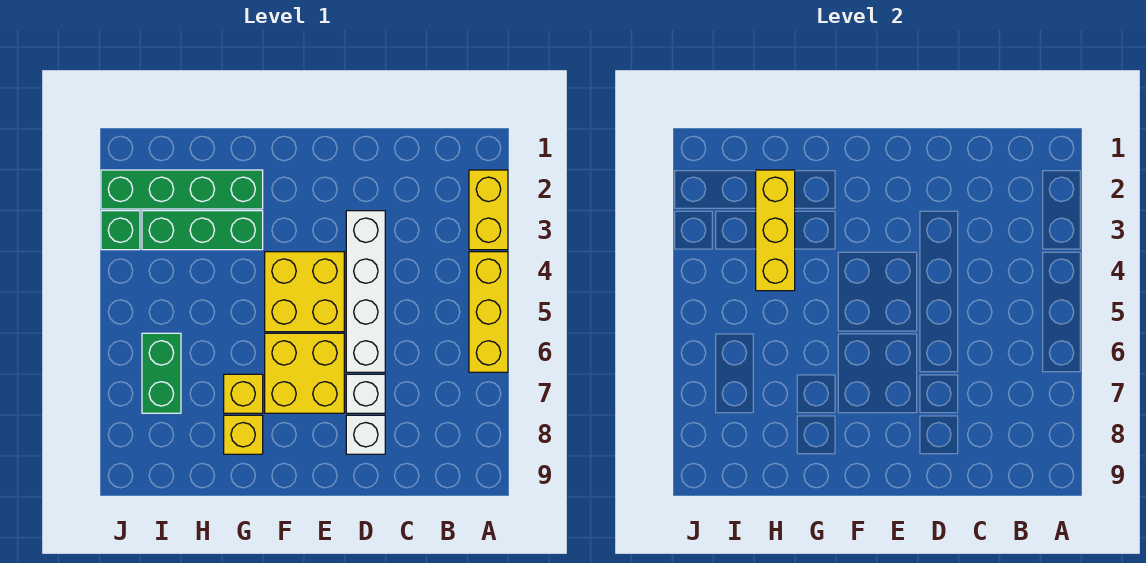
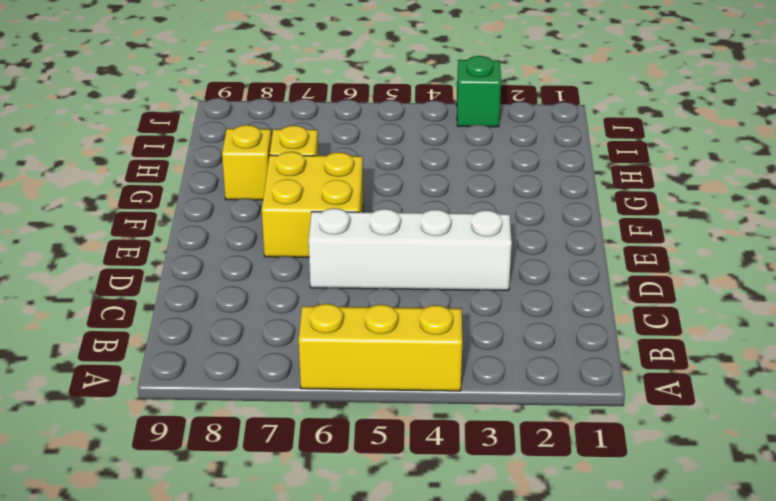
none -> yellow brick A2:A3 level 1
none -> white brick D7 level 1
none -> white brick D8 level 1

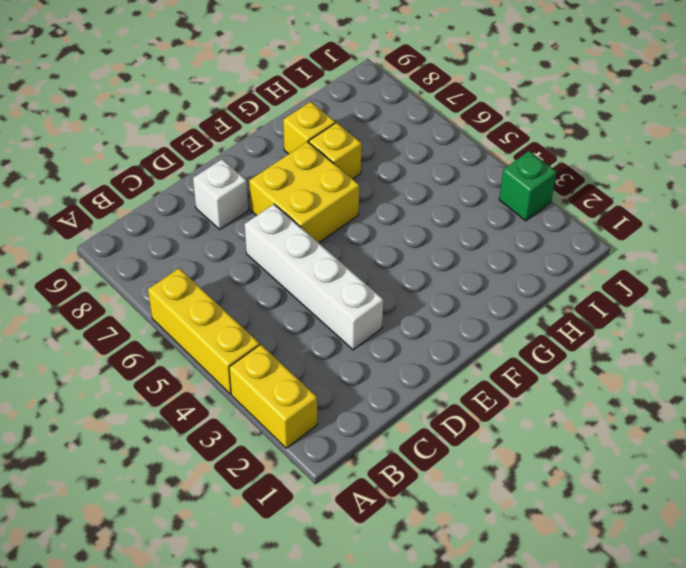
none -> white brick D7 level 1
none -> yellow brick E4:F5 level 1
none -> green brick G2:J2 level 1

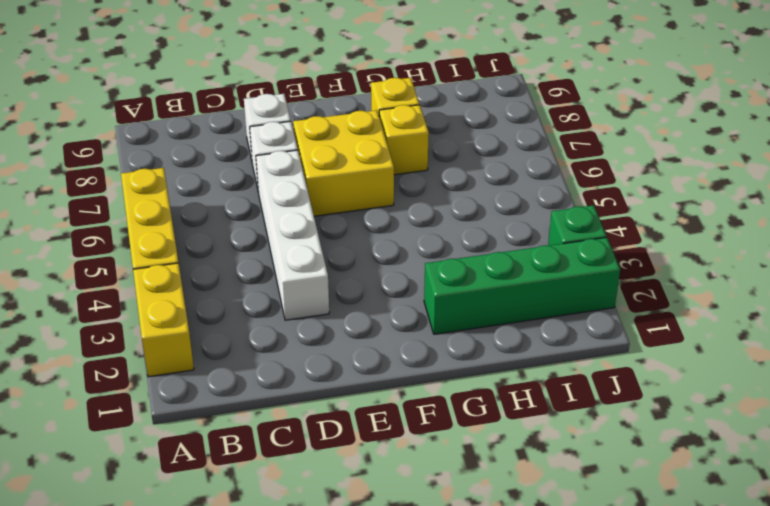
none -> yellow brick E4:F5 level 1
none -> green brick G3:I3 level 1
none -> green brick I6:I7 level 1

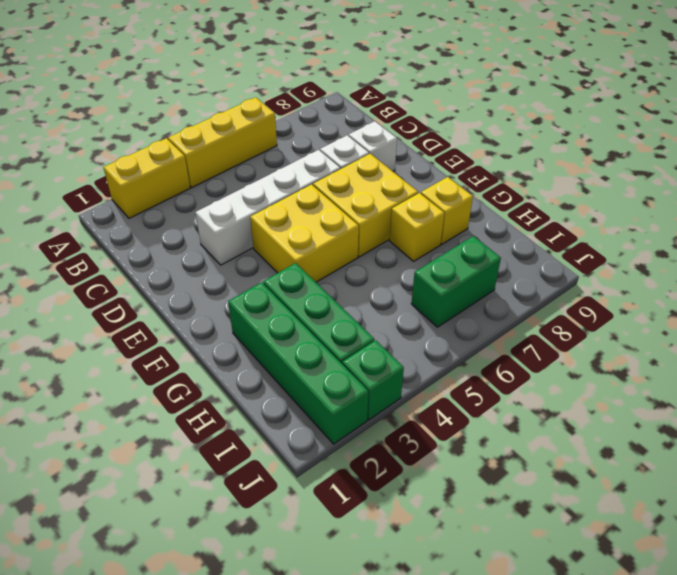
none -> yellow brick H2:H4 level 2

